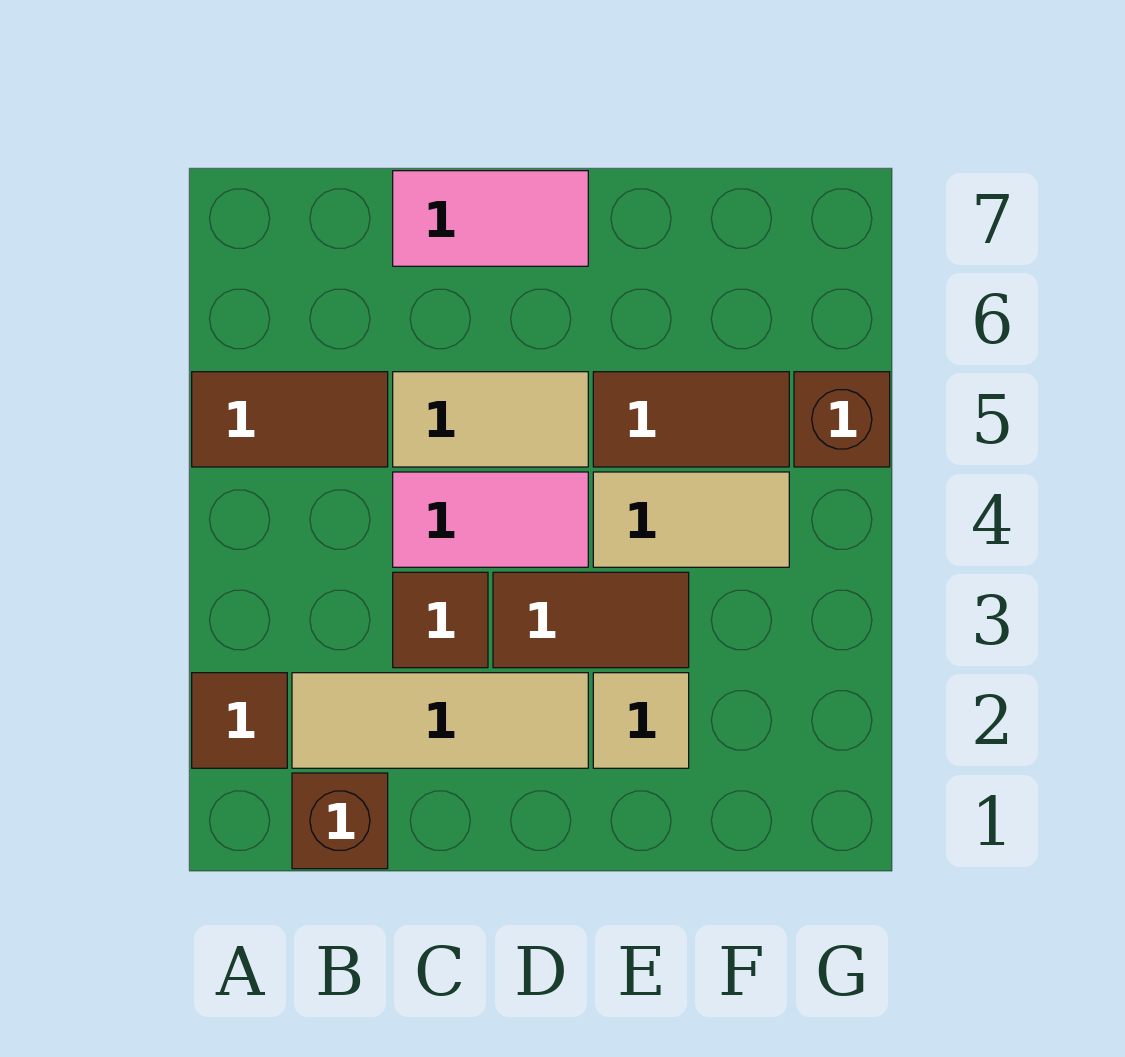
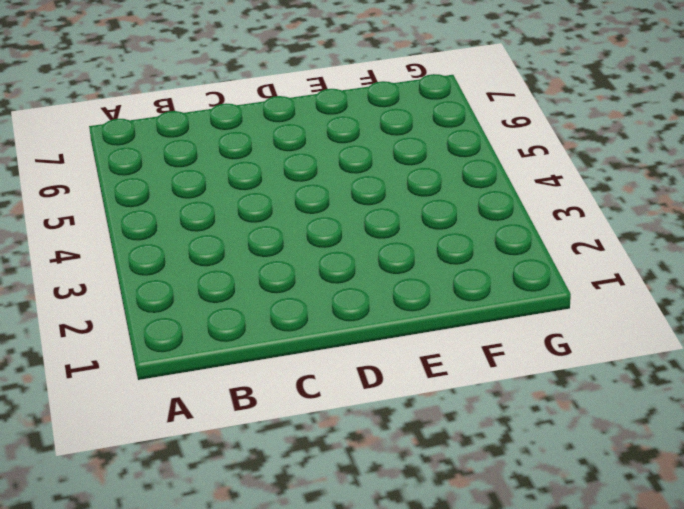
none -> brown tile A2 level 1
none -> brown tile A5:B5 level 1
none -> brown brick B1 level 1

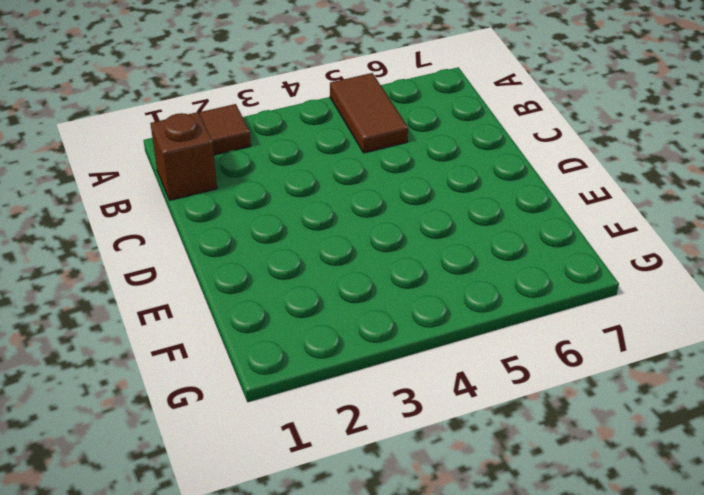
none -> tan tile B2:D2 level 1
none -> brown tile C3 level 1
none -> pink tile C4:D4 level 1

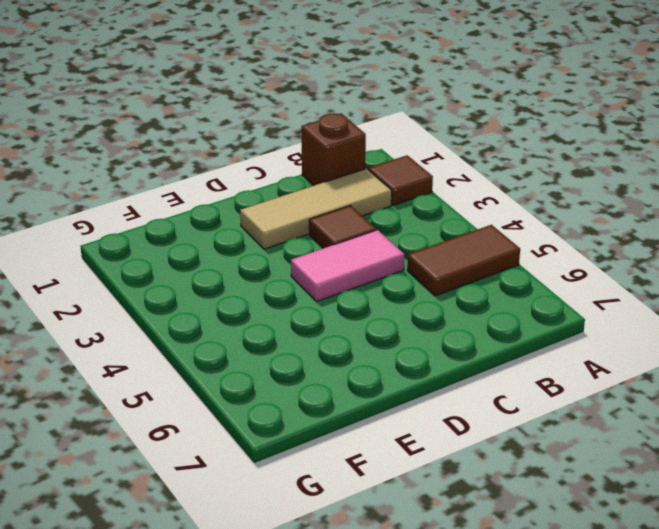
none -> tan tile C5:D5 level 1
none -> pink tile C7:D7 level 1
none -> brown tile D3:E3 level 1

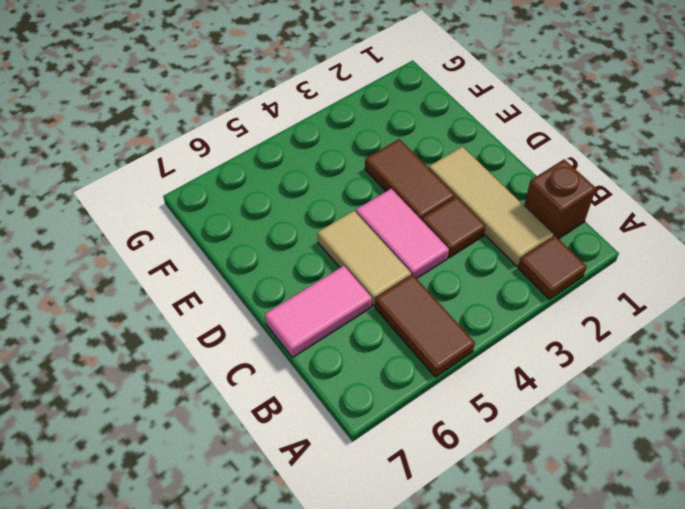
pink tile C6:C7 level 1 -> pink tile C7:D7 level 1
none -> tan tile E2 level 1
none -> tan tile E4:F4 level 1
none -> brown tile E5:F5 level 1

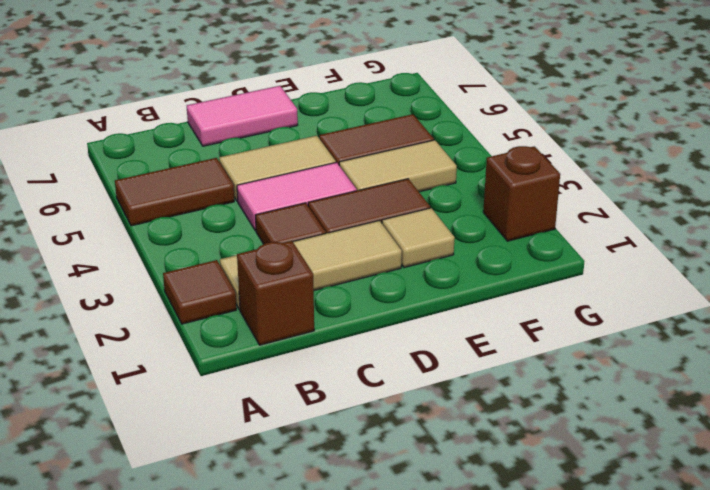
brown brick G2 level 1 -> brown brick G5 level 1

